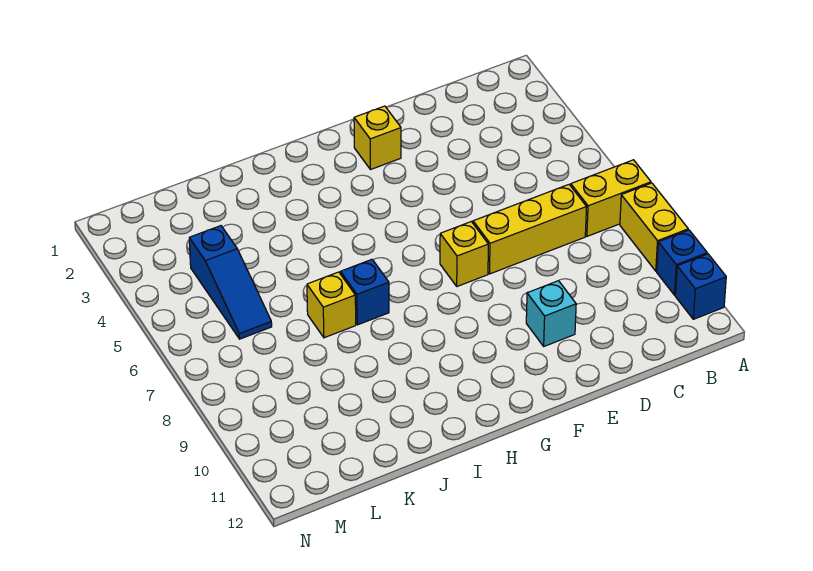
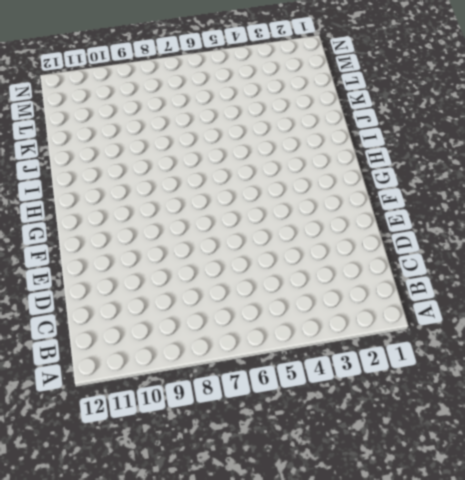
none -> yellow brick A7:B7 level 1
none -> yellow brick A8:A9 level 1

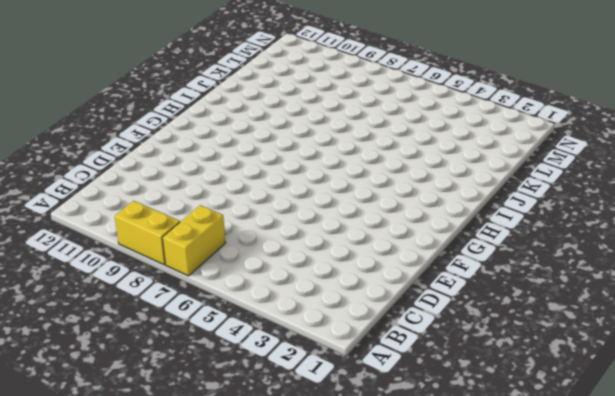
none -> blue brick A10 level 1
none -> blue brick A11 level 1

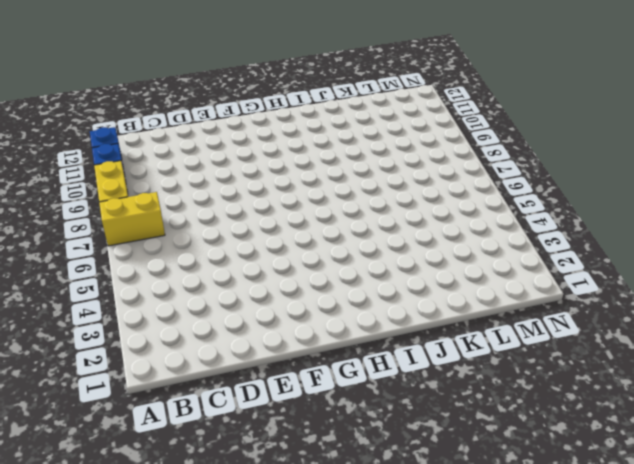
none -> yellow brick C7:E7 level 1
none -> cyan brick E10 level 1

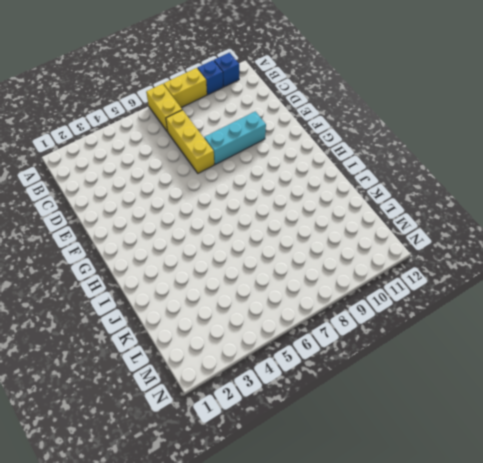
cyan brick E8:E10 level 1 -> cyan brick E10 level 1
none -> yellow brick F2 level 1
none -> yellow brick F7 level 1

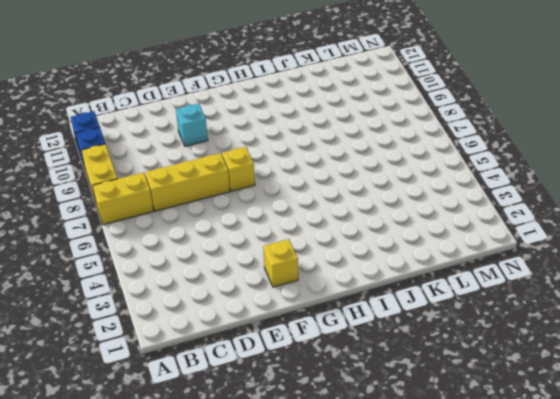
none -> blue brick I7 level 1
none -> yellow brick J7 level 1

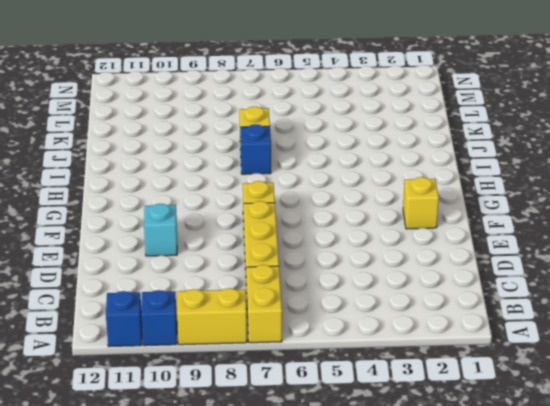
none -> blue slope L4:L6 level 1 top 4

